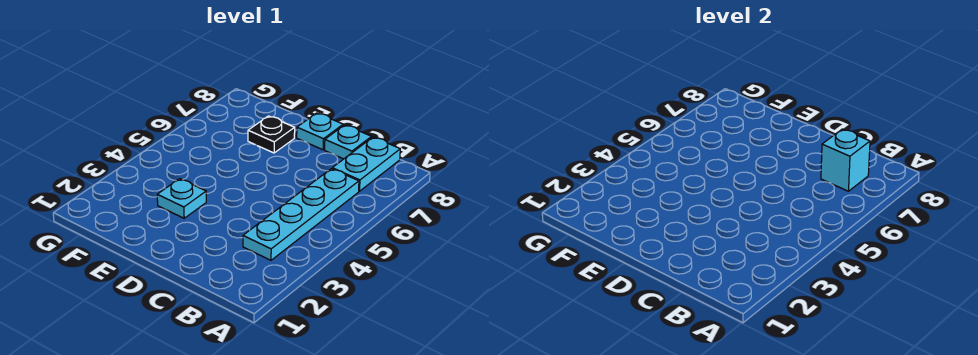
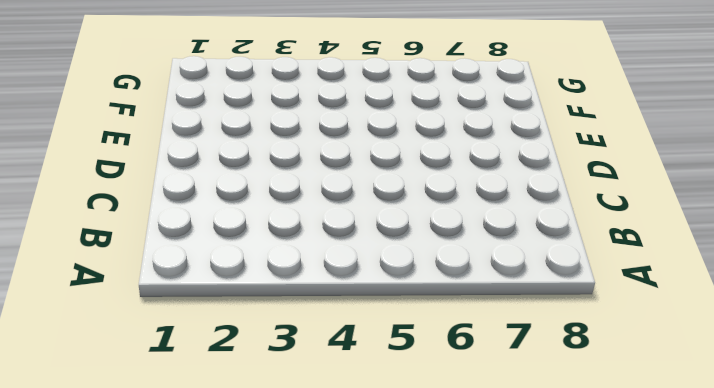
none -> cyan plate B3:B6 level 1
none -> cyan plate B7:B8 level 1

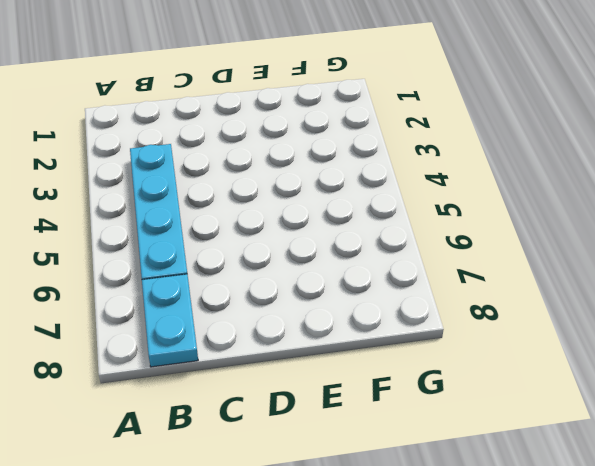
none -> cyan plate C8 level 1
none -> cyan plate D8 level 1

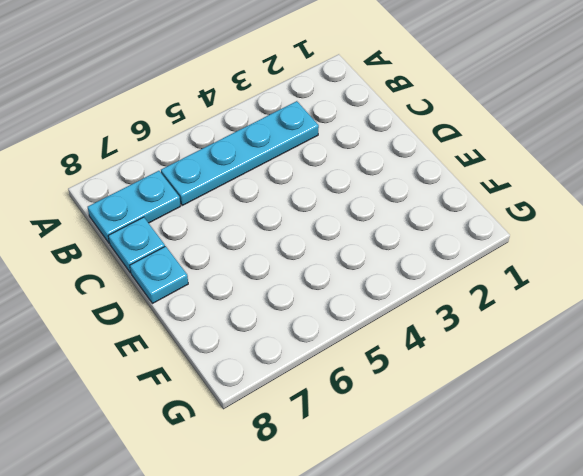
none -> cyan plate E3 level 1
none -> black plate E7 level 1

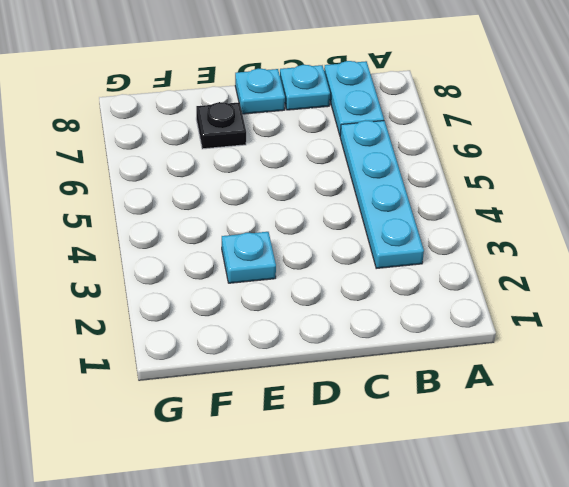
none -> cyan brick B7 level 2

